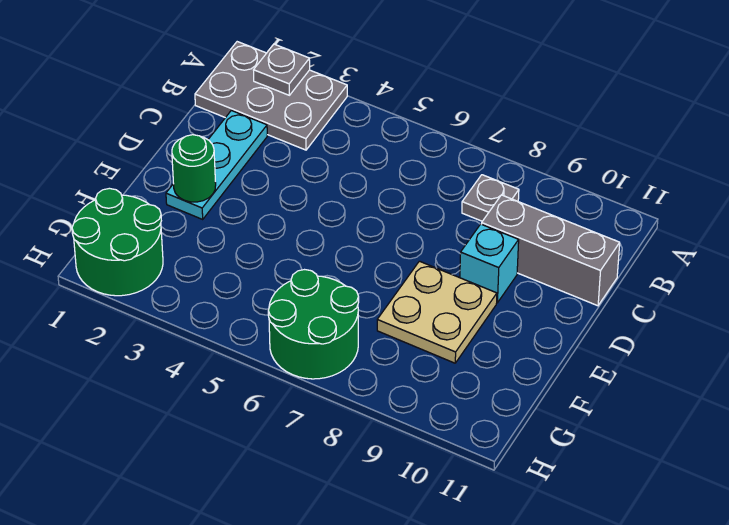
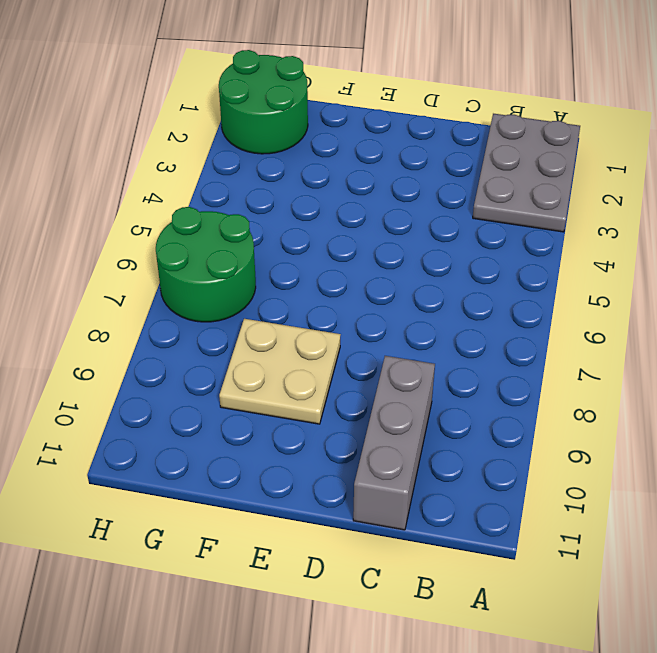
none -> grey plate B8 level 1
none -> cyan plate C2:E2 level 1

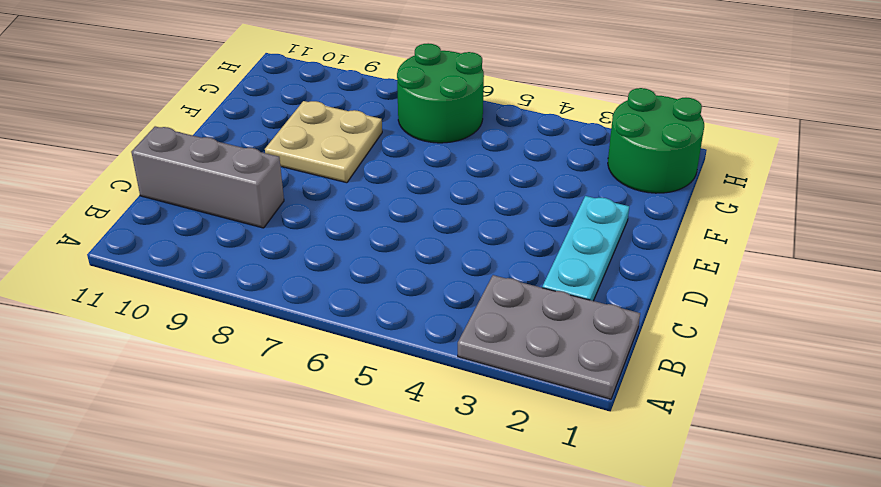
none -> grey plate B8 level 1
none -> cyan brick D9 level 1

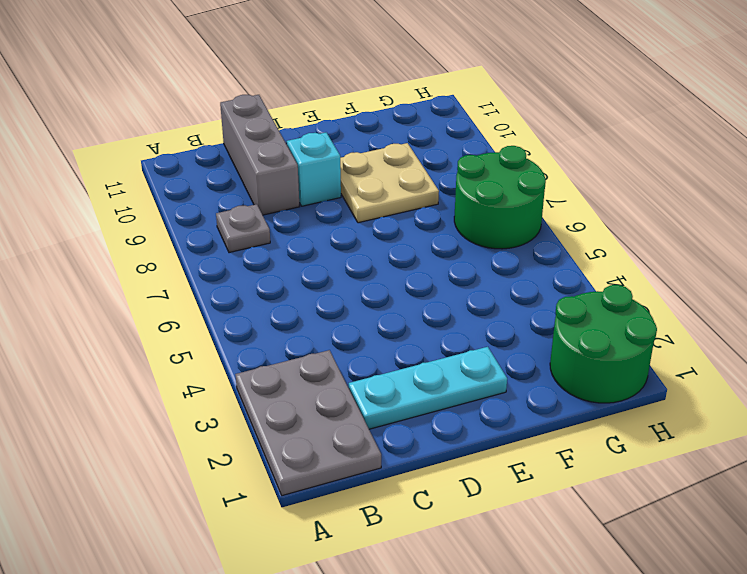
none -> grey plate A2 level 2
none -> green round brick E2 level 2

